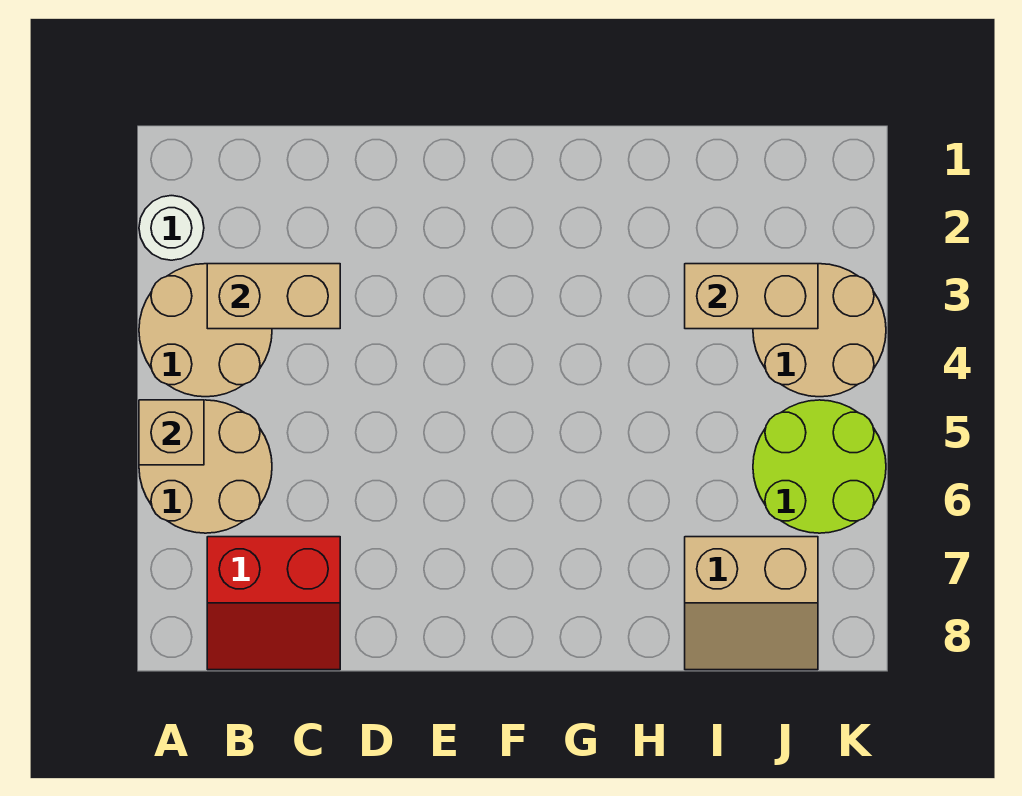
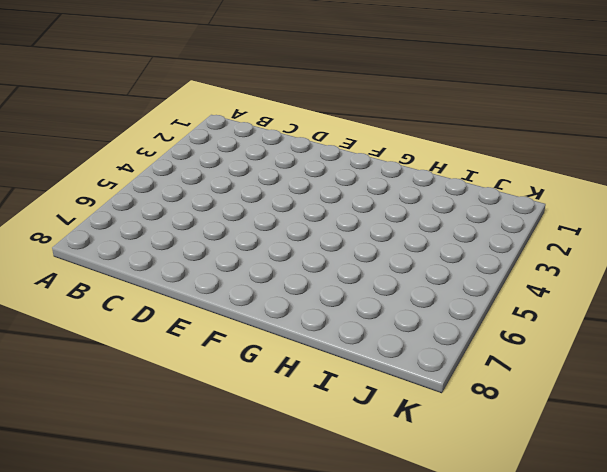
none -> white round brick A2 level 1
none -> tan round brick A3:B4 level 1

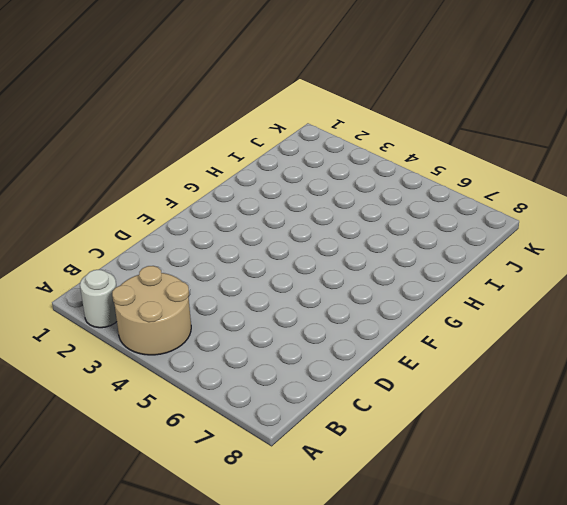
none -> tan round brick A5:B6 level 1
none -> red slope B7:C8 level 1 top 7

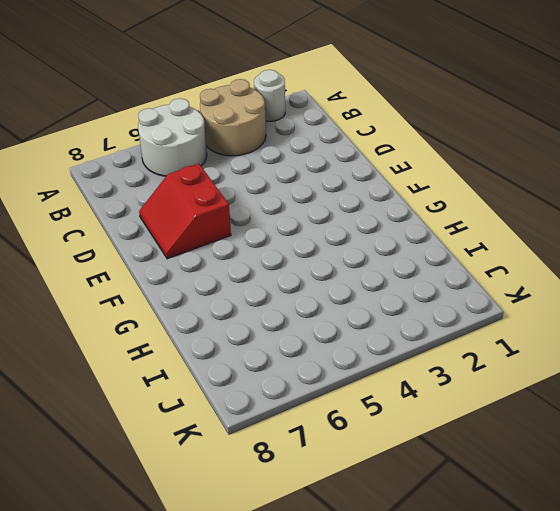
white round brick A5:B6 level 1 -> tan round brick A5:B6 level 1
red slope D6:E7 level 1 top 6 -> red slope B7:C8 level 1 top 7
none -> tan slope I7:J8 level 1 top 7
none -> tan round brick J3:K4 level 1

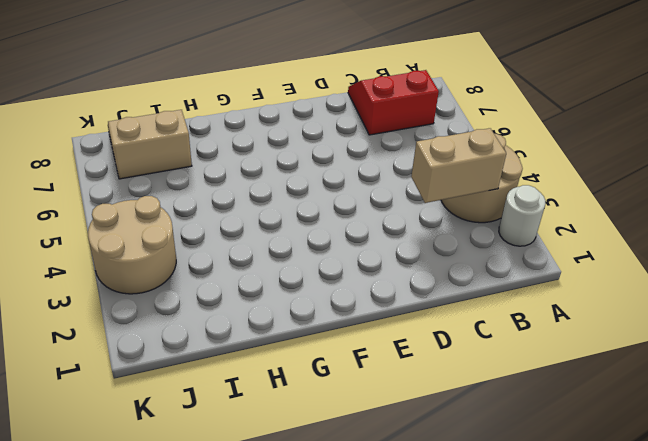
none -> tan round brick A5:B6 level 1
none -> lime round brick J5:K6 level 1

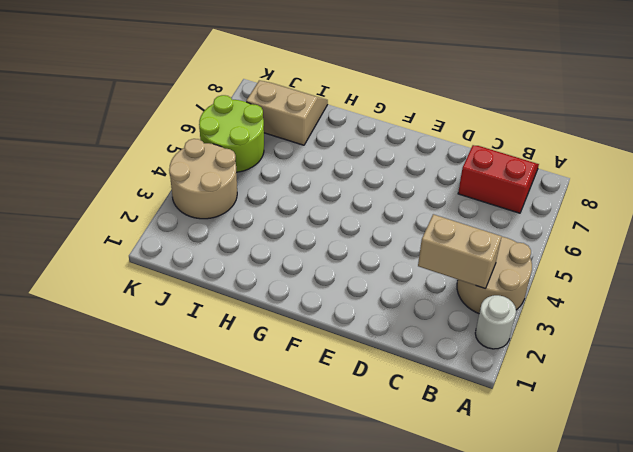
none -> tan round brick A5:B6 level 1
none -> tan brick A5 level 2

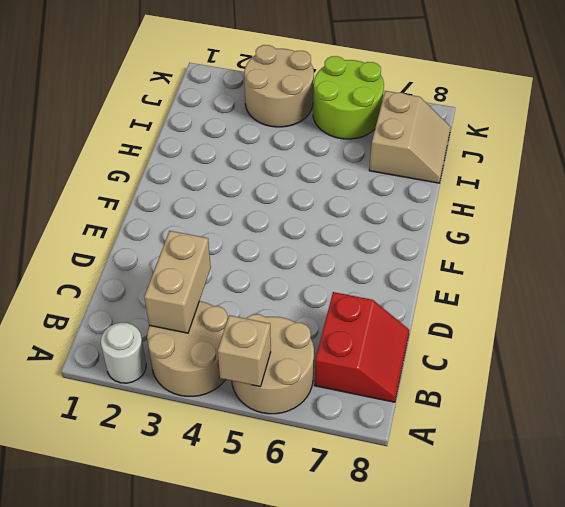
none -> tan brick I3:J3 level 2

